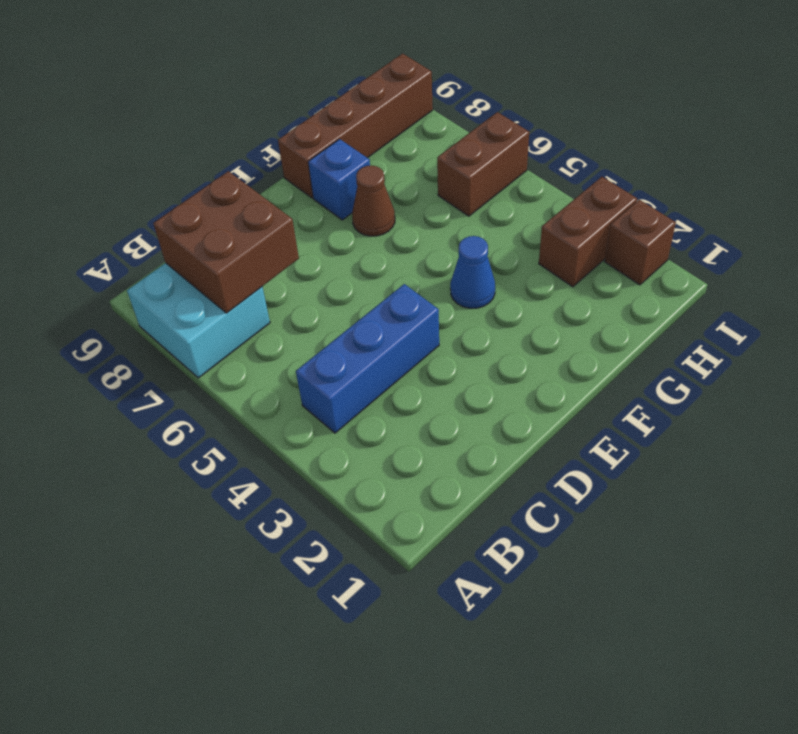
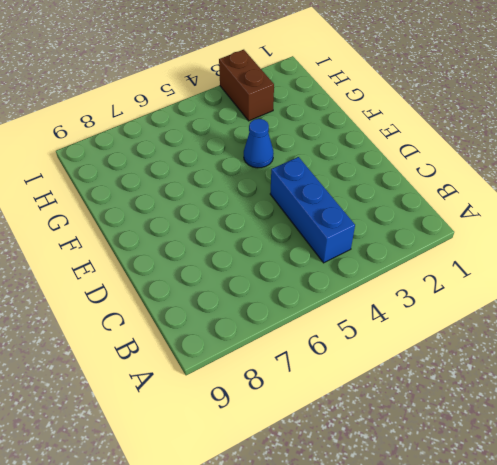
none -> cyan brick A7:B8 level 1
none -> brown cone F7 level 1

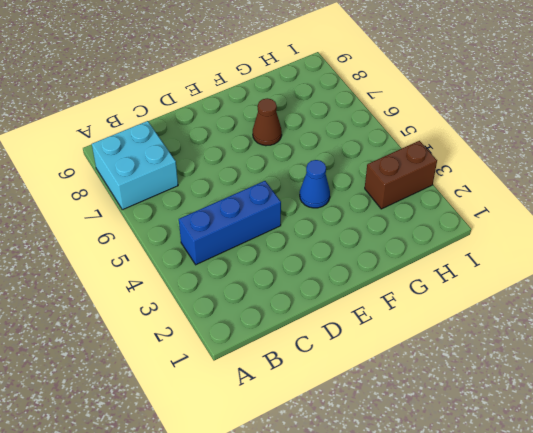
none -> blue brick F8 level 1
none -> brown brick F9:I9 level 1

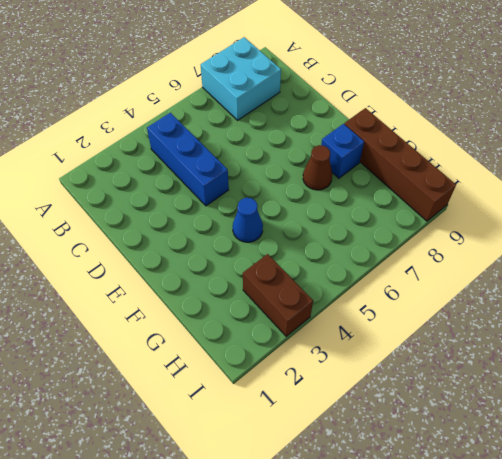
none -> brown brick H6:I6 level 1
none -> brown brick I2 level 1

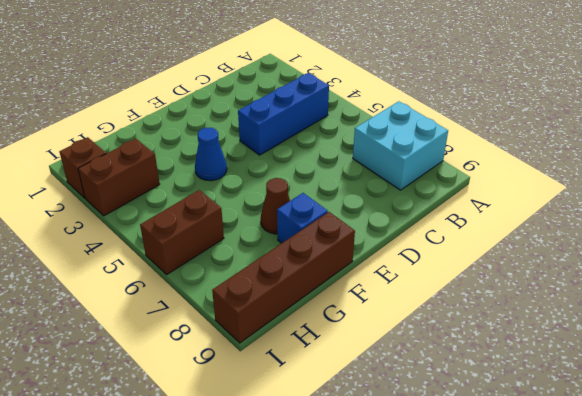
none -> brown brick B7:C8 level 2

